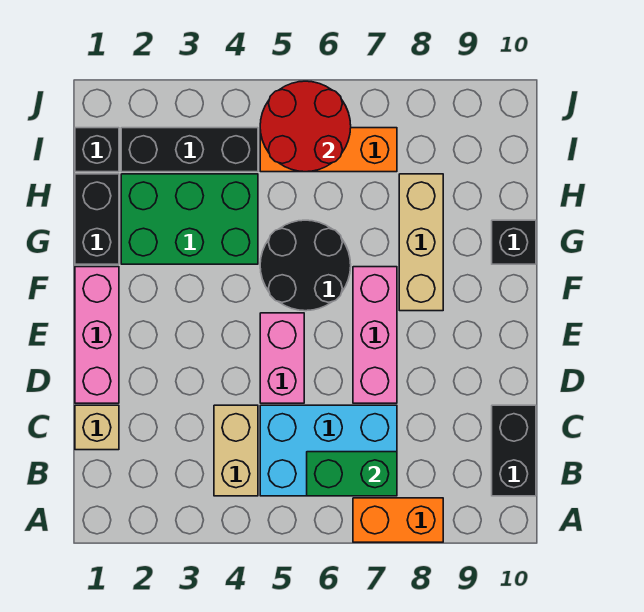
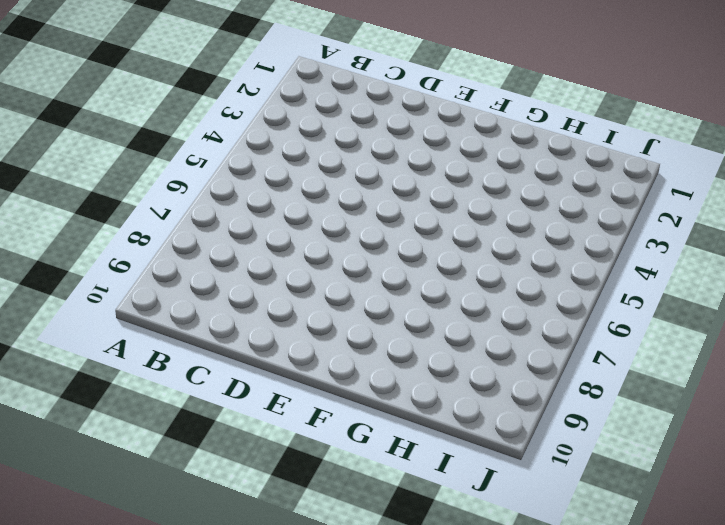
none -> orange brick A7:A8 level 1
none -> tan brick B4:C4 level 1
none -> cyan brick B5:C7 level 1

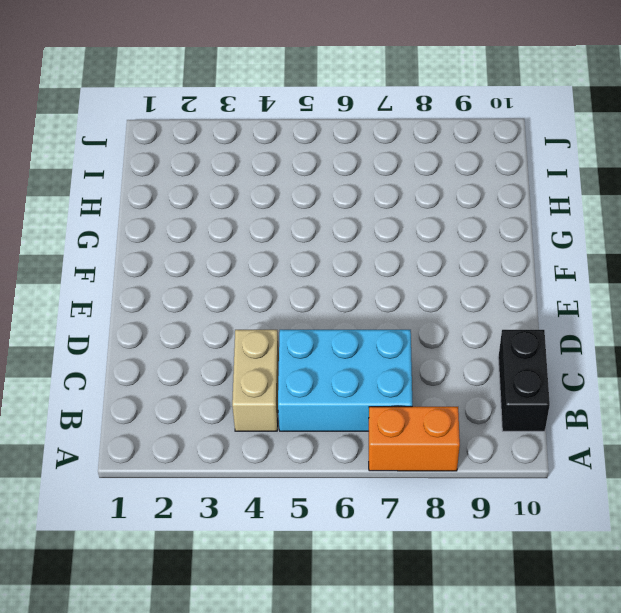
none -> tan brick C1 level 1
none -> pink brick D1:F1 level 1
none -> pink brick D5:E5 level 1

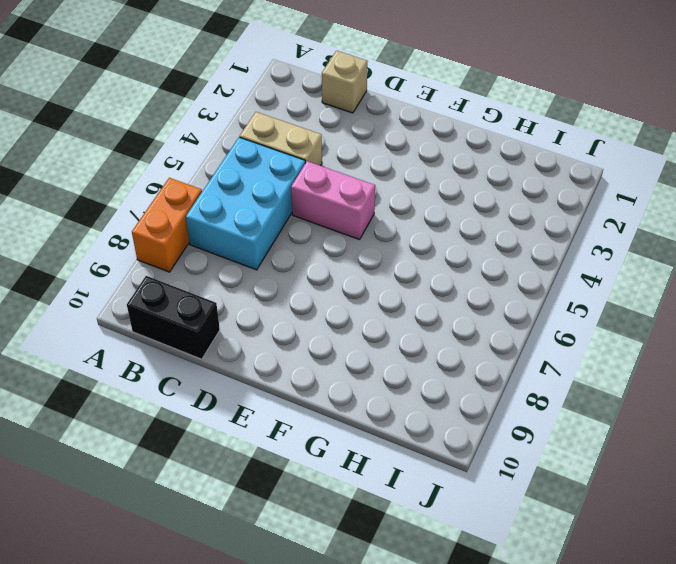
none -> pink brick D1:F1 level 1
none -> pink brick D7:F7 level 1
none -> black round brick F5:G6 level 1

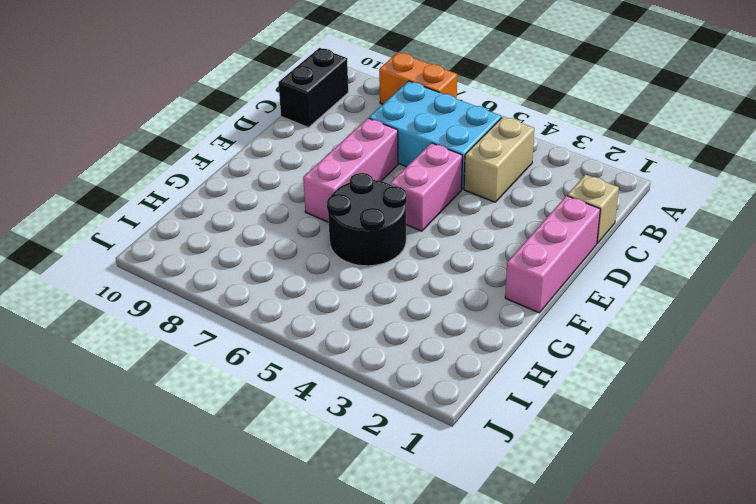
none -> tan brick F8:H8 level 1
none -> black brick G1:H1 level 1
none -> green brick G2:H4 level 1

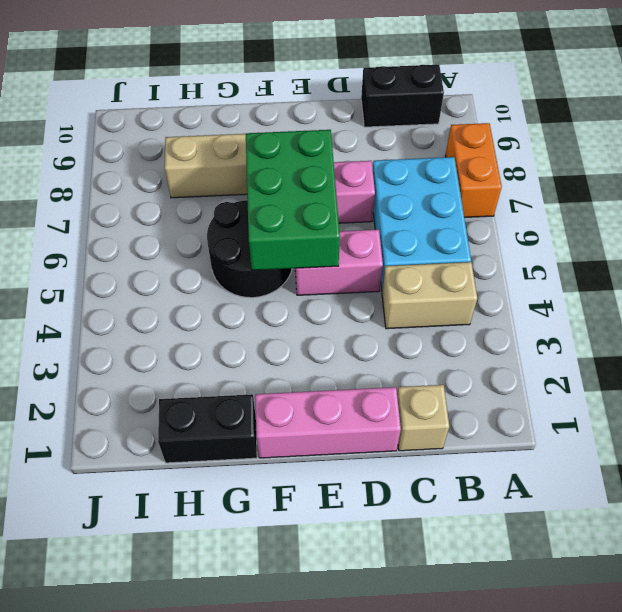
green brick E5:F7 level 2 -> green brick G2:H4 level 1
none -> black brick G10 level 1
none -> black brick I1 level 1
none -> black brick I2:I4 level 1

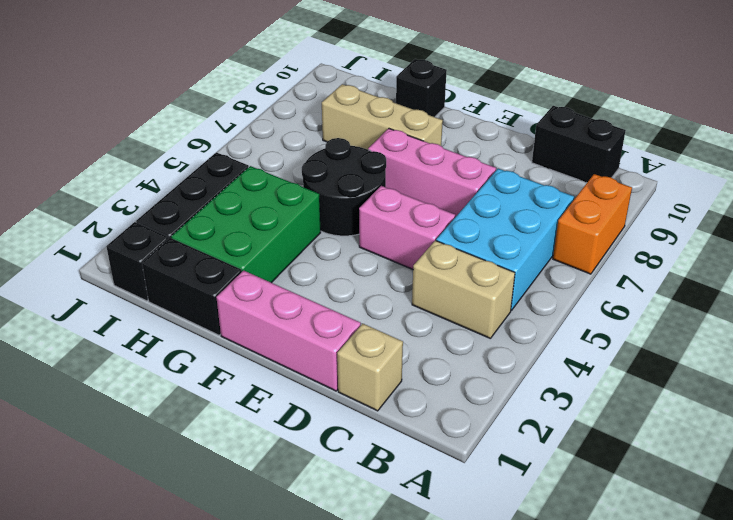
none -> orange brick I5:I7 level 1
none -> green brick B6:B7 level 2
none -> red round brick I5:J6 level 2

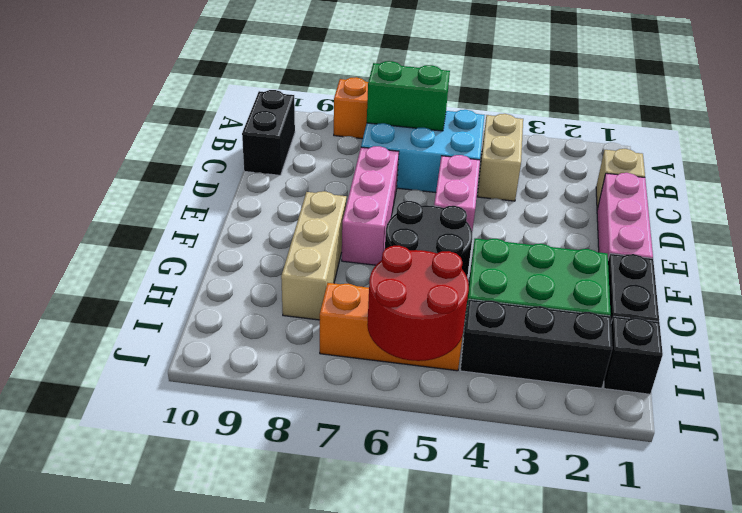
none -> black brick G10 level 1

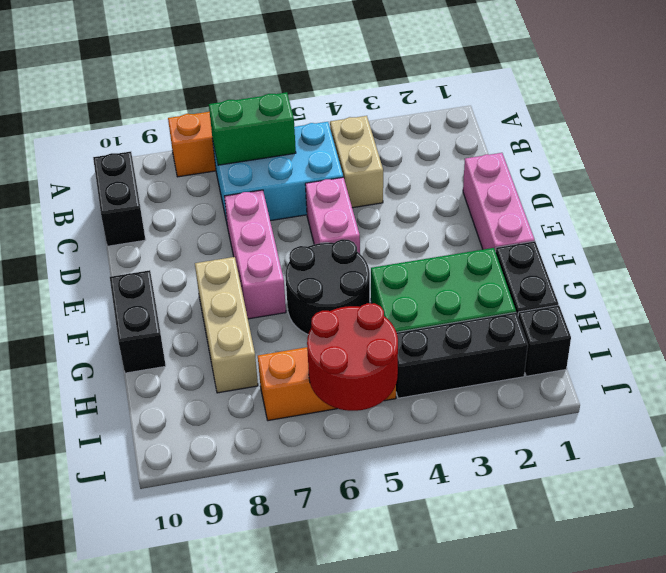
black brick F10:G10 level 1 -> black brick G10 level 1
none -> tan brick C1 level 1

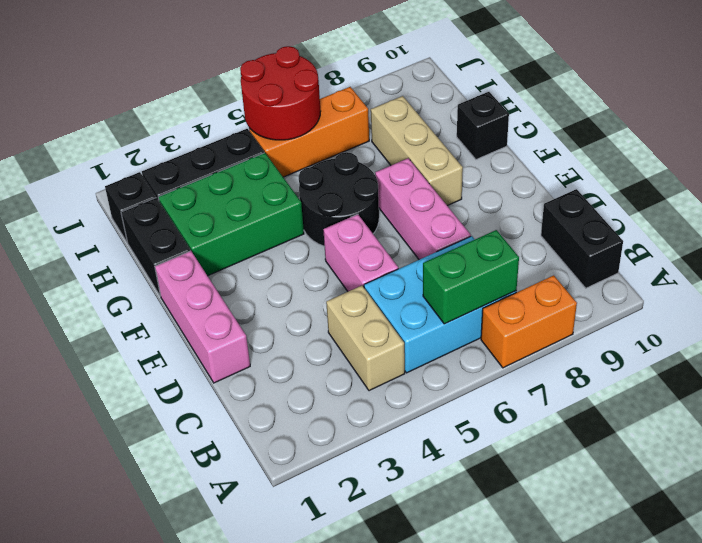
none -> tan brick C1 level 1

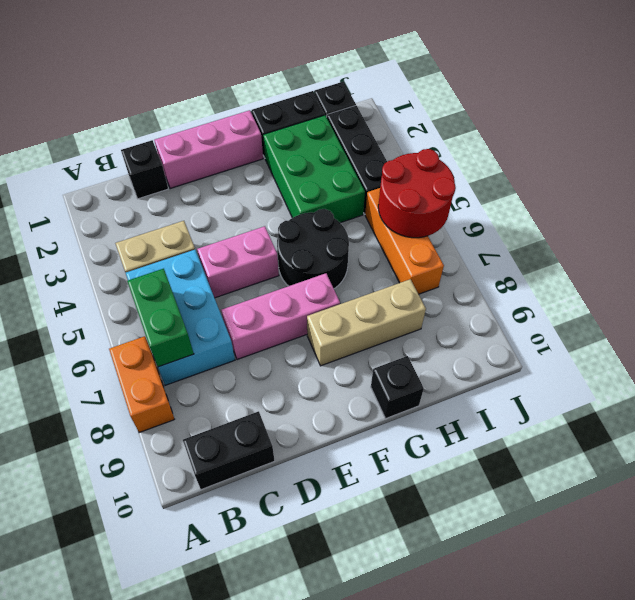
black brick C1 level 1 -> tan brick C1 level 1

